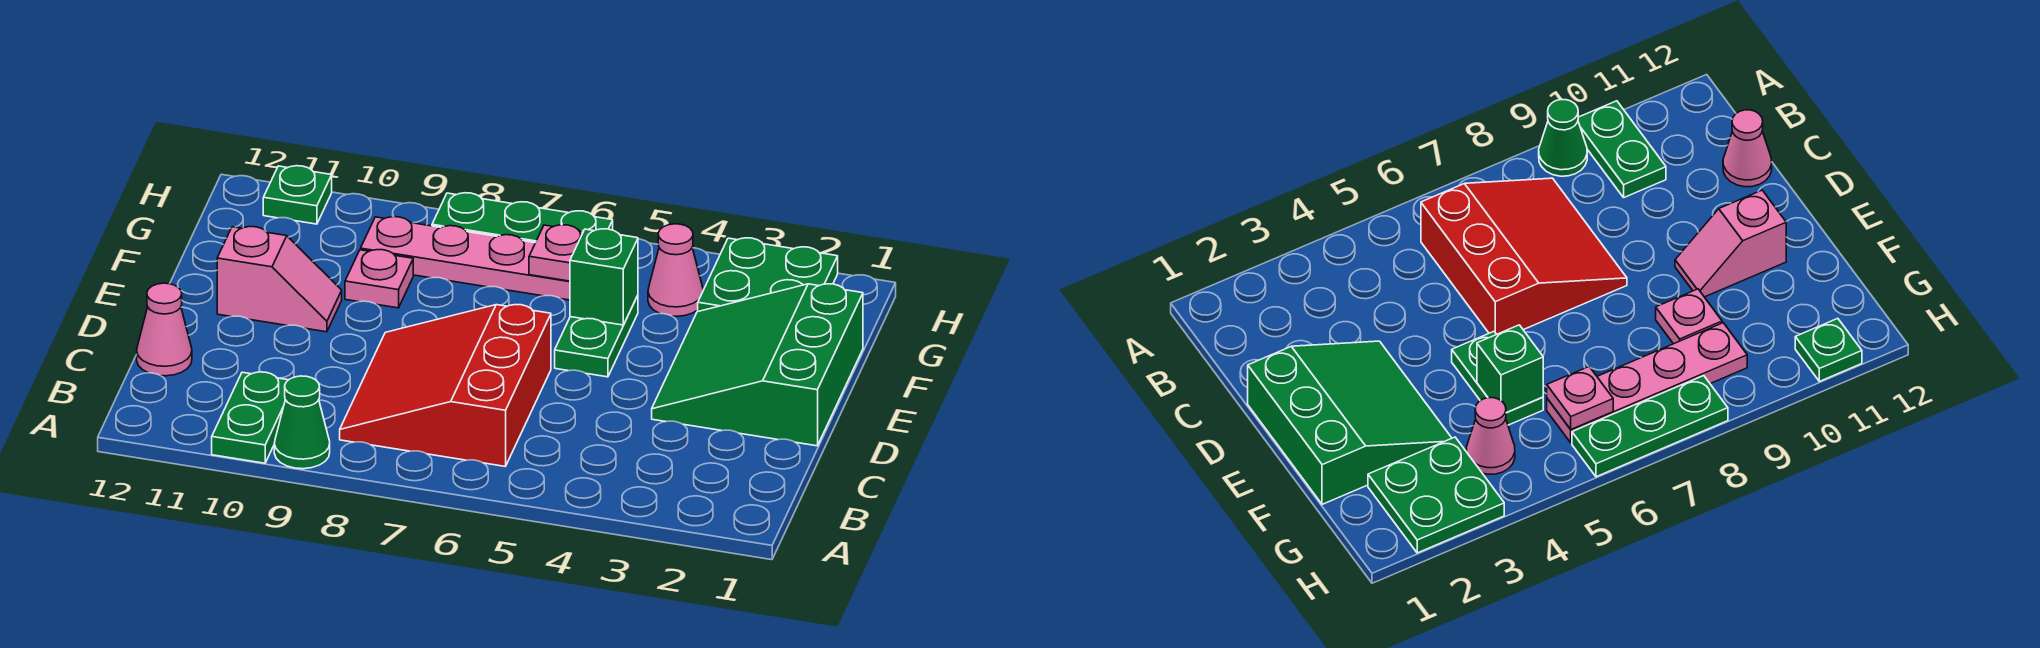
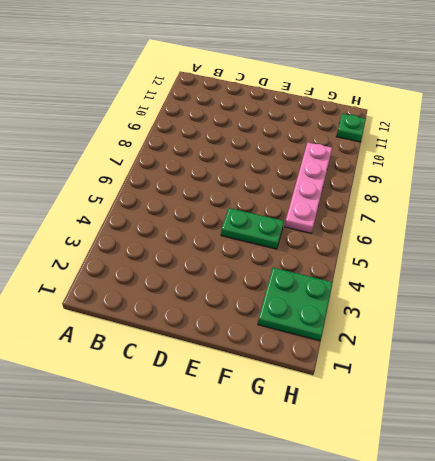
none -> green cone A9 level 1
none -> green plate A10:B10 level 1
none -> red slope B6:D8 level 1 top 6

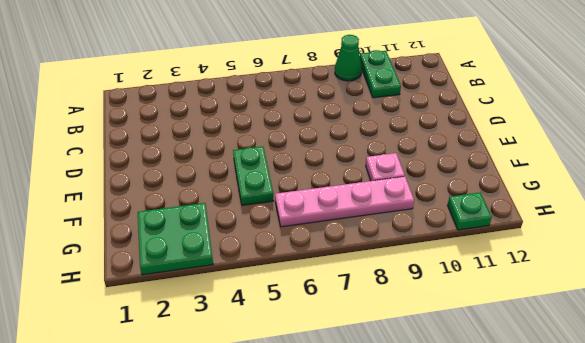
none -> red slope B6:D8 level 1 top 6
none -> pink cone C12 level 1
none -> green slope D1:F3 level 1 top 1

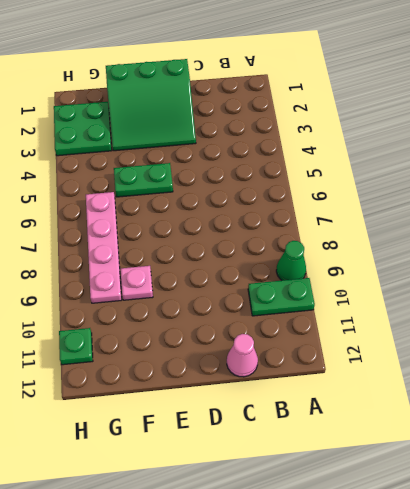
none -> red slope B6:D8 level 1 top 6
none -> pink slope E10:E11 level 1 top 11
none -> pink cone G4 level 1

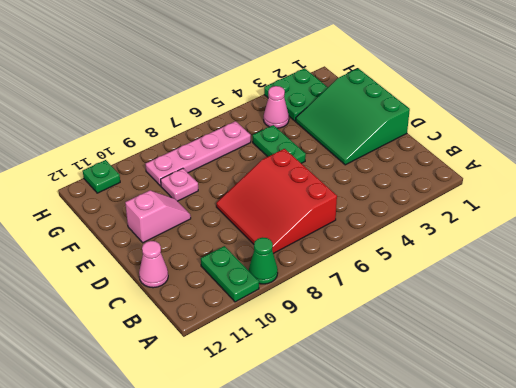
none -> green plate H6:H8 level 1
none -> green brick F5 level 2
none -> pink plate G6 level 2

